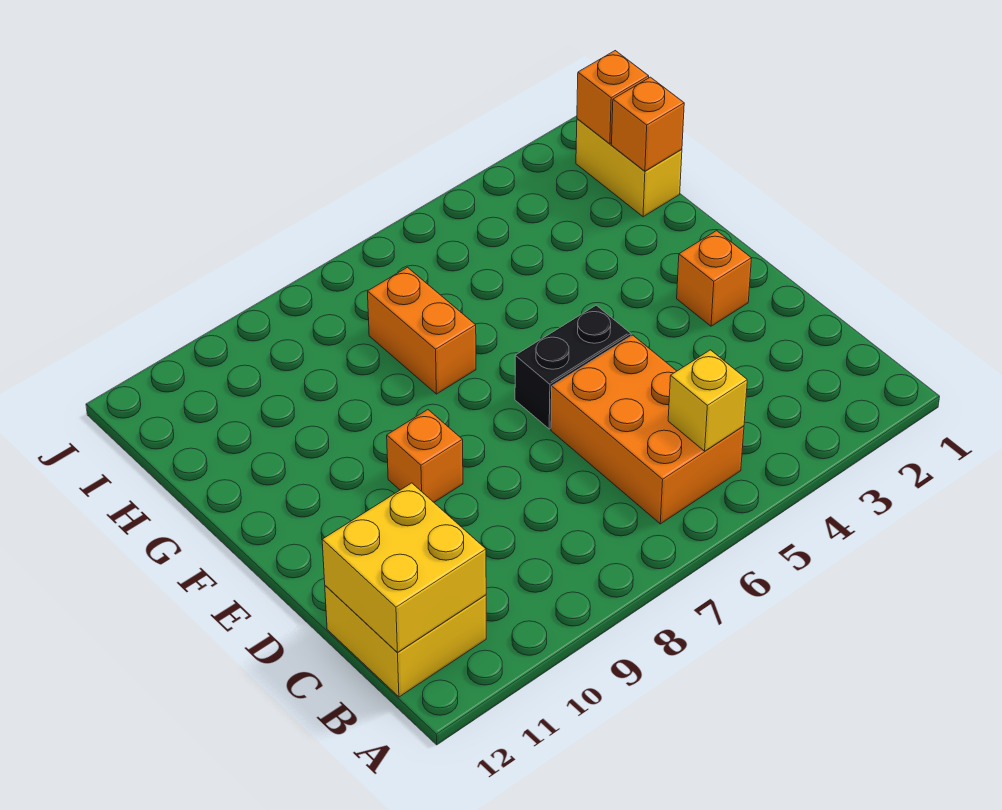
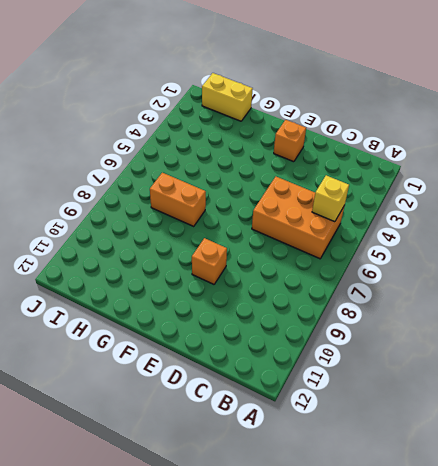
none -> yellow brick B11:C12 level 1
none -> black brick E5:E6 level 1

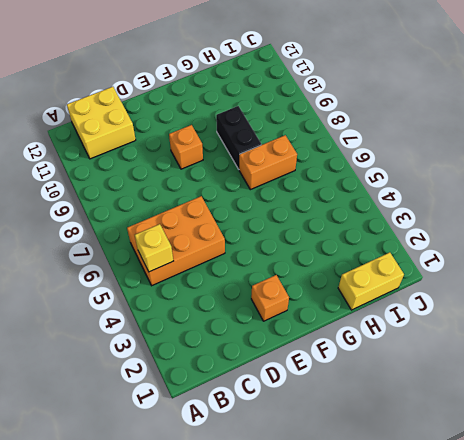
black brick G8:G9 level 1 -> black brick E5:E6 level 1
none -> yellow brick B11:C12 level 2
none -> orange brick H1 level 2

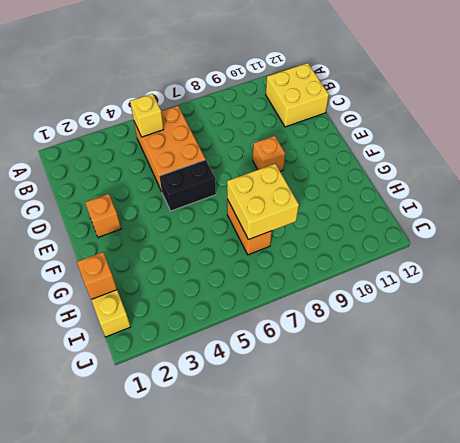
yellow brick G7:H8 level 2 -> yellow brick B11:C12 level 2
none -> orange brick I1 level 2

